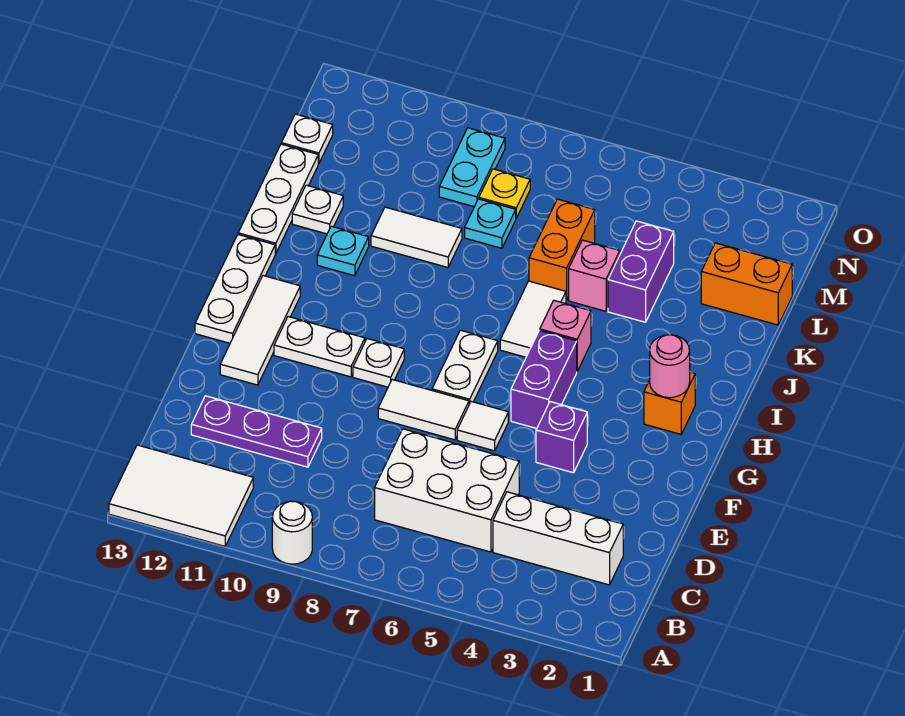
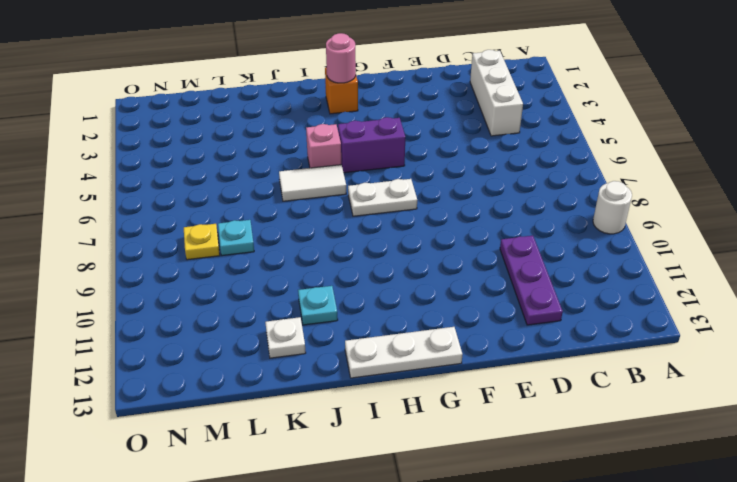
none -> white tile A11:B13 level 1
none -> white brick C5:D7 level 1
none -> purple brick F4 level 1
none -> white tile F6 level 1

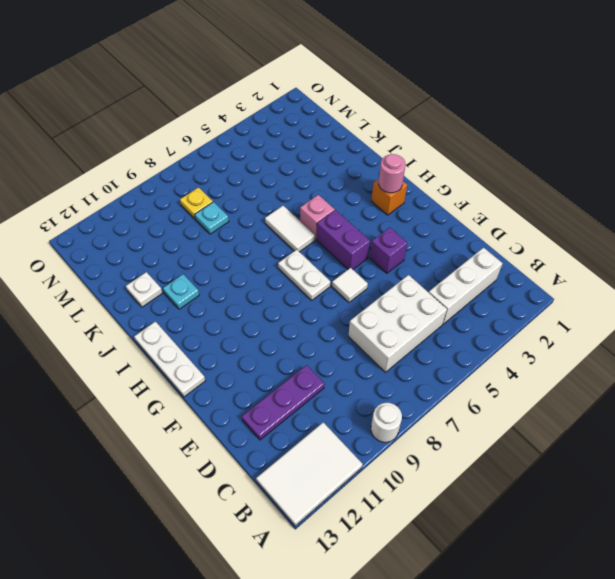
none -> white tile F7:F8 level 1
none -> white tile F12:H12 level 1
none -> white plate G9 level 1
none -> white plate G10:G11 level 1

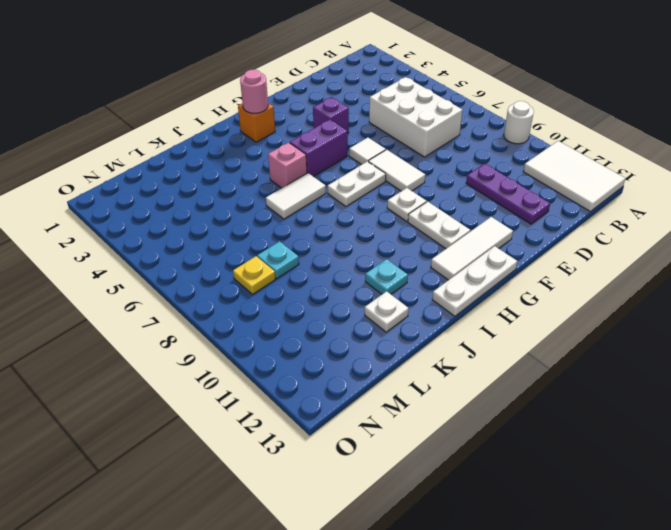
none -> white brick C2:C4 level 1
none -> white plate J13:L13 level 1
none -> purple brick K4:L4 level 1
none -> pink brick K5 level 1

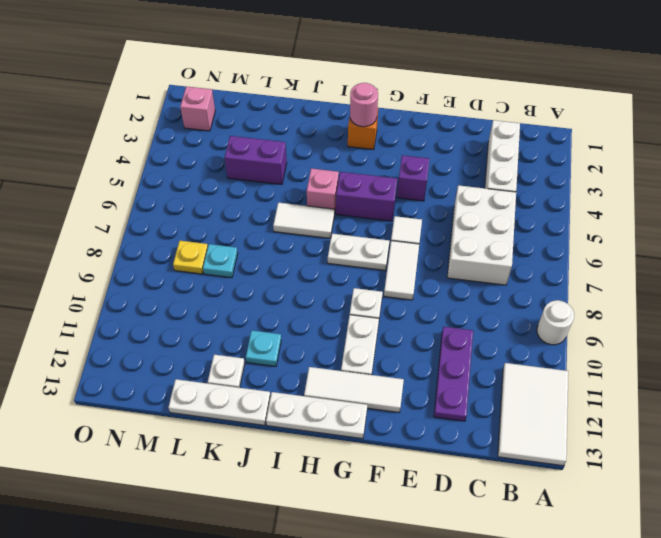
pink brick N2 level 1 -> pink brick K5 level 1
none -> orange brick K6:L6 level 1
none -> white tile K9:K10 level 1
none -> orange brick L1:L2 level 1
none -> cyan plate M9:N9 level 1

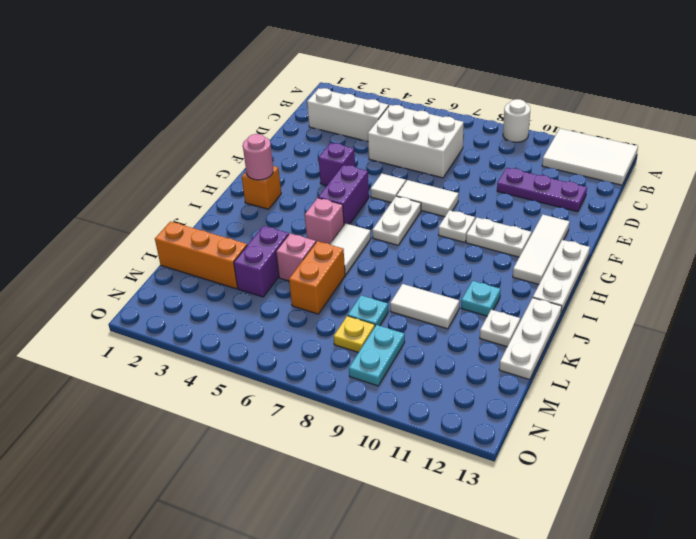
orange brick L1:L3 level 1 -> orange brick L1:L2 level 1
none -> white plate M13 level 1

